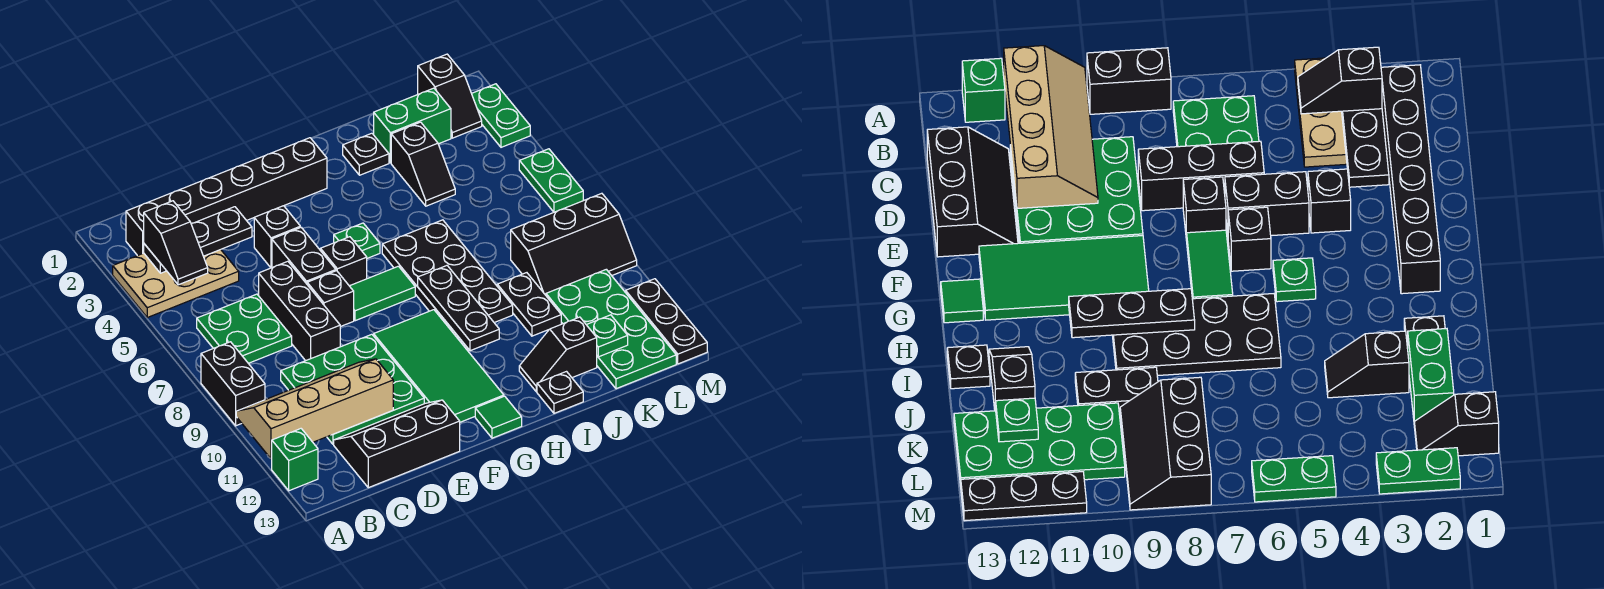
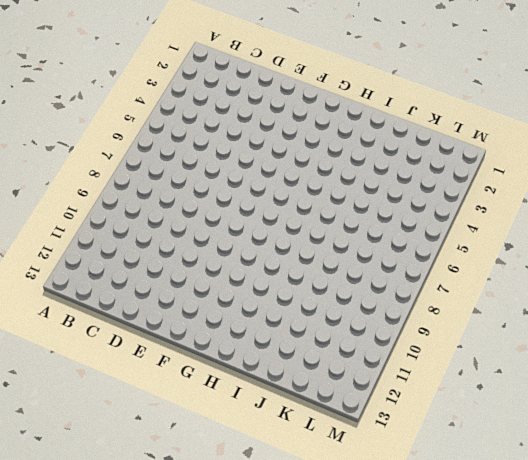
none -> tan plate A3:C4 level 1
none -> black brick A8:A9 level 1
none -> green brick A12 level 1
none -> black brick B2:G2 level 1

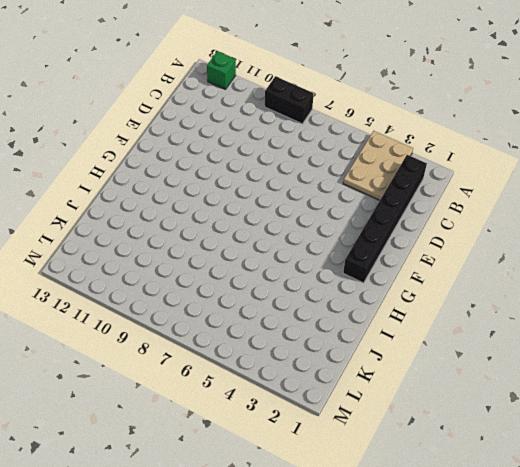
none -> green plate B6:C7 level 1
none -> green plate C9:E11 level 1
none -> black slope C12:E13 level 1 top 13
none -> black brick D6:D8 level 1

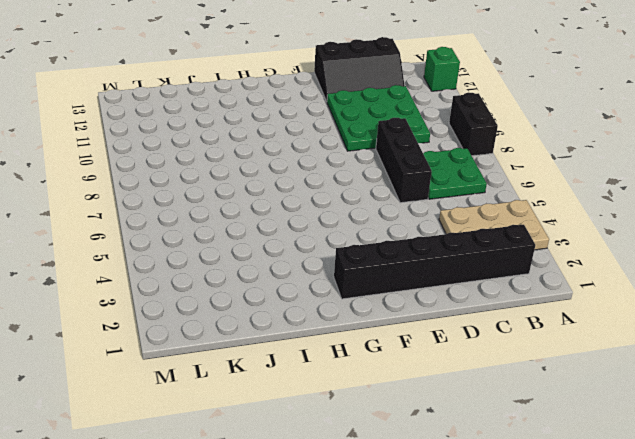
none -> black brick E4 level 1
none -> black brick E5:E6 level 1
none -> black brick E7 level 1
none -> black brick F6 level 1

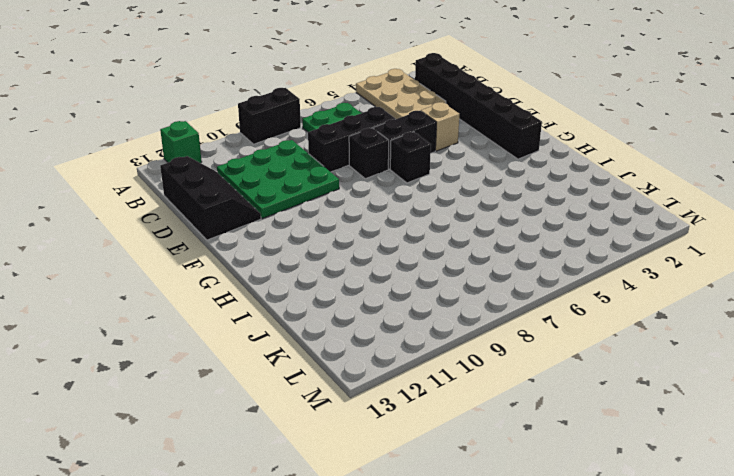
tan brick E4 level 1 -> black brick E4 level 1
none -> green tile F7:G7 level 1
none -> green tile F9:G12 level 1
none -> green plate G5 level 1
none -> green tile G13 level 1

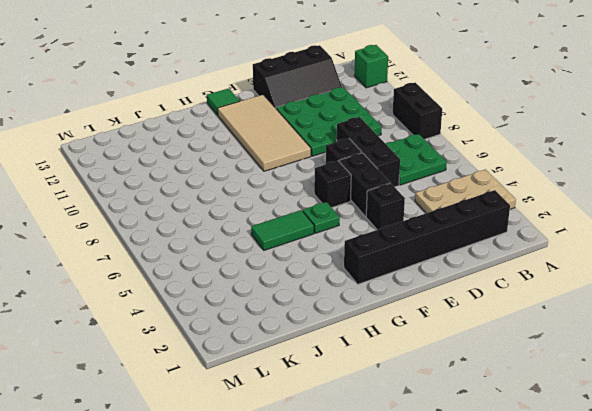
tan tile F9:G12 level 1 -> green tile F9:G12 level 1
green tile H5:I5 level 1 -> green tile F7:G7 level 1
none -> black plate H6:I9 level 1
none -> black plate I2 level 1
none -> black slope I12:J12 level 1 top J
none -> black plate I13 level 1

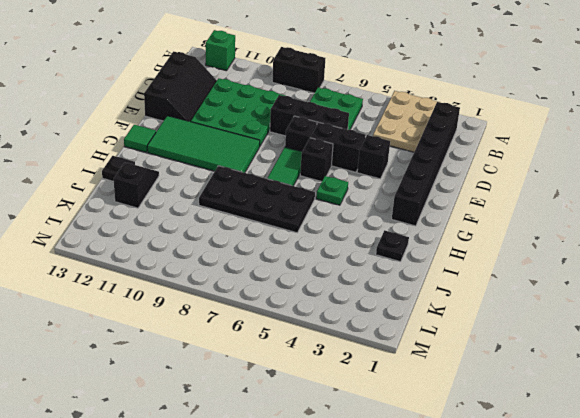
none -> green brick J2:K2 level 1
none -> black slope J3:J4 level 1 top 3
none -> black plate J9:J10 level 1
none -> black slope K8:M9 level 1 top 8

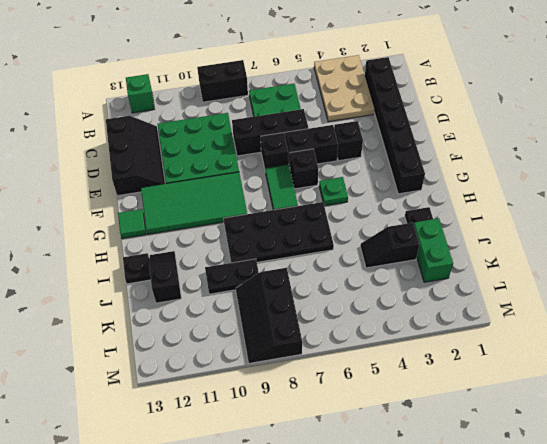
none -> green plate K10:L13 level 1
none -> black slope L1:L2 level 1 top 1
none -> green plate M2:M3 level 1
none -> green plate M5:M6 level 1

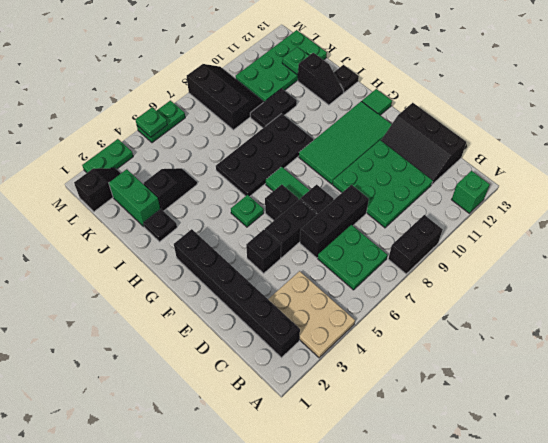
green plate M5 level 2 -> none
none -> black plate M11:M13 level 1
none -> tan slope A10:D11 level 2 top 11
none -> black plate B3:D3 level 2
none -> black plate H8:H10 level 2

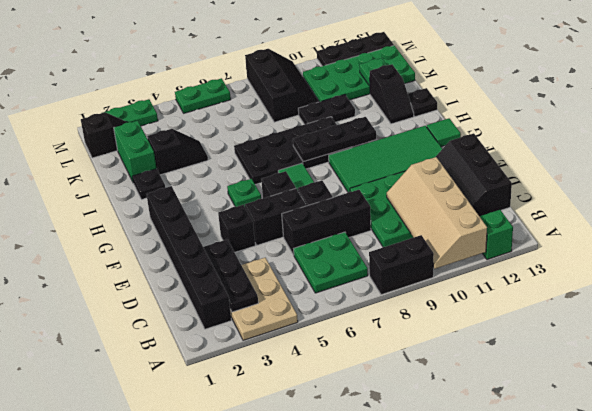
none -> black slope B3:B4 level 3 top 3

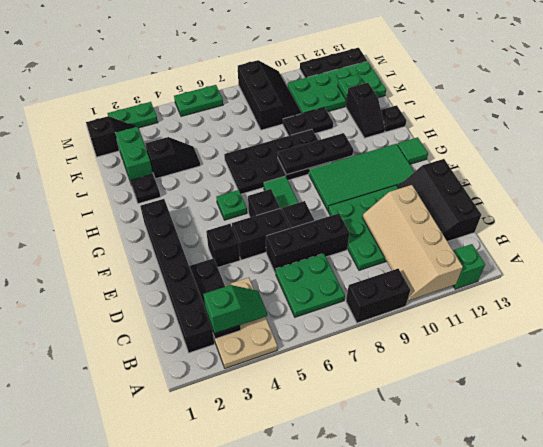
green slope B3:B4 level 3 top 3 -> black slope B3:B4 level 3 top 3

